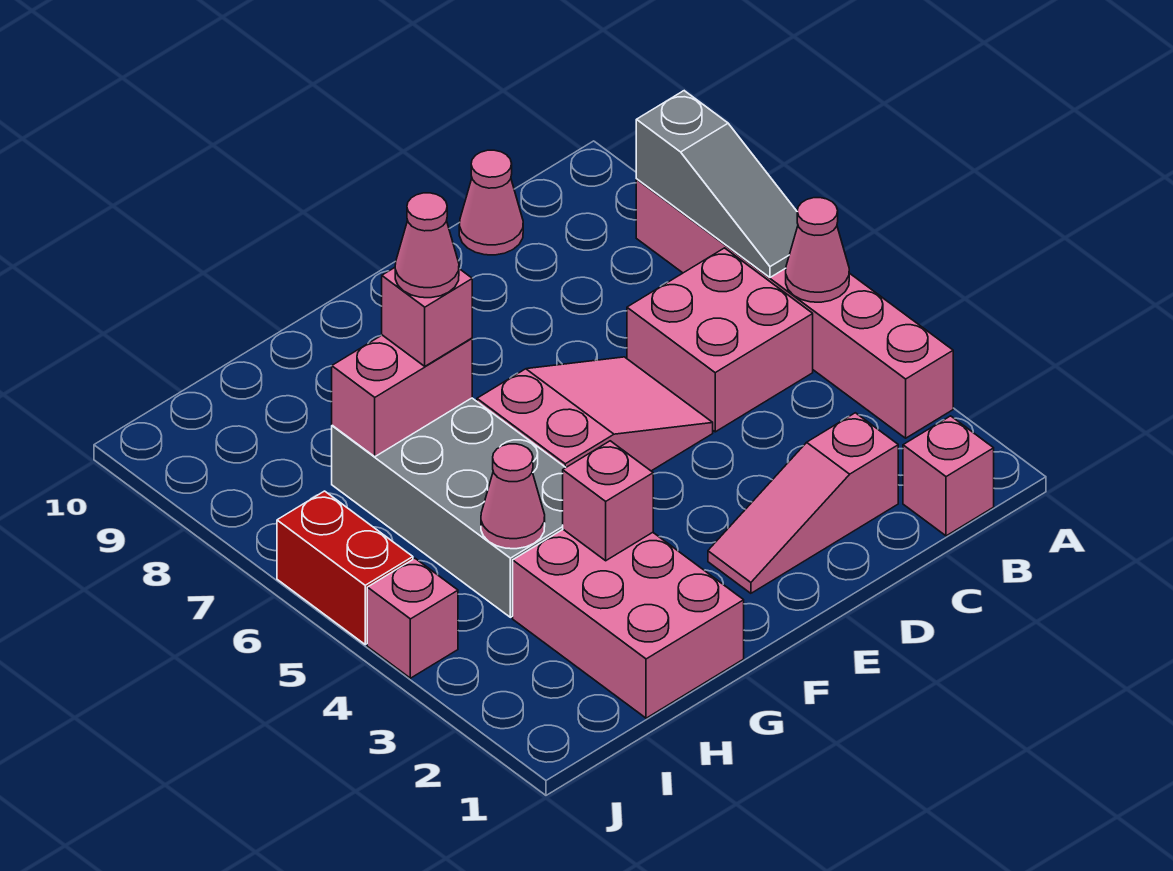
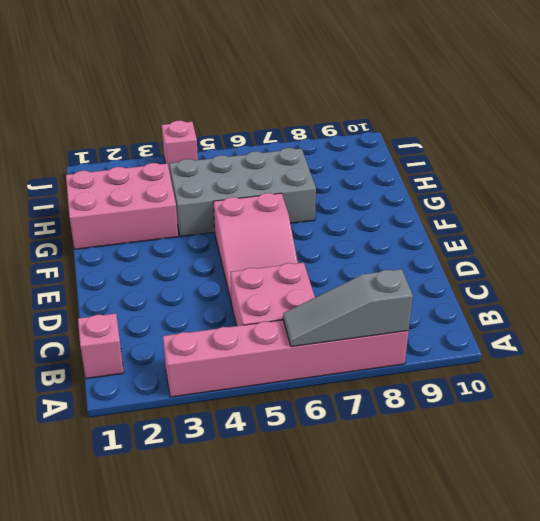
none -> pink slope C2:E2 level 1 top C
none -> pink cone C10 level 1
none -> red brick J5:J6 level 1

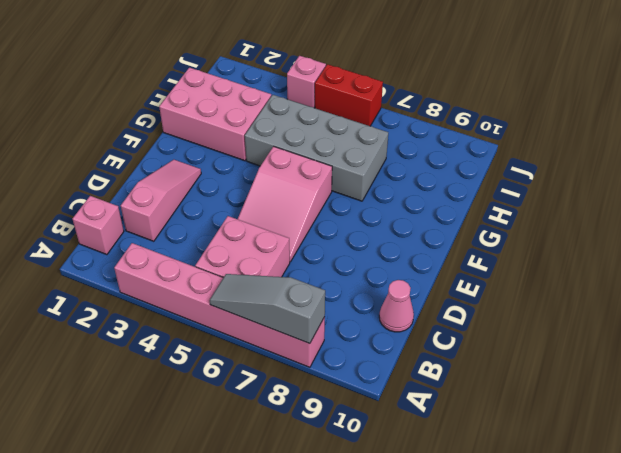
none -> pink cone A5 level 2
none -> pink brick G3 level 2
none -> pink brick G7:H7 level 2

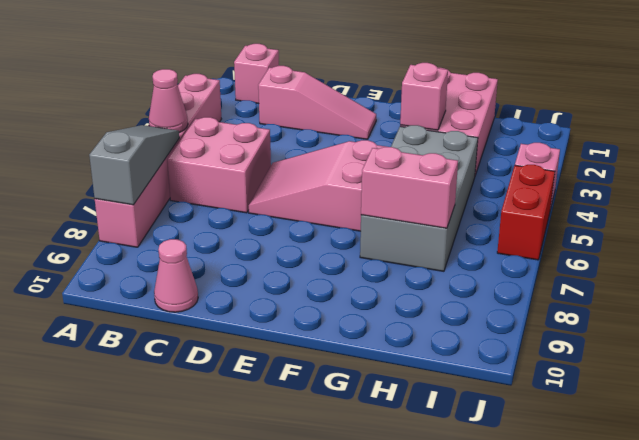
none -> pink cone H4 level 2
none -> pink brick G7 level 3
none -> pink cone G7 level 4

